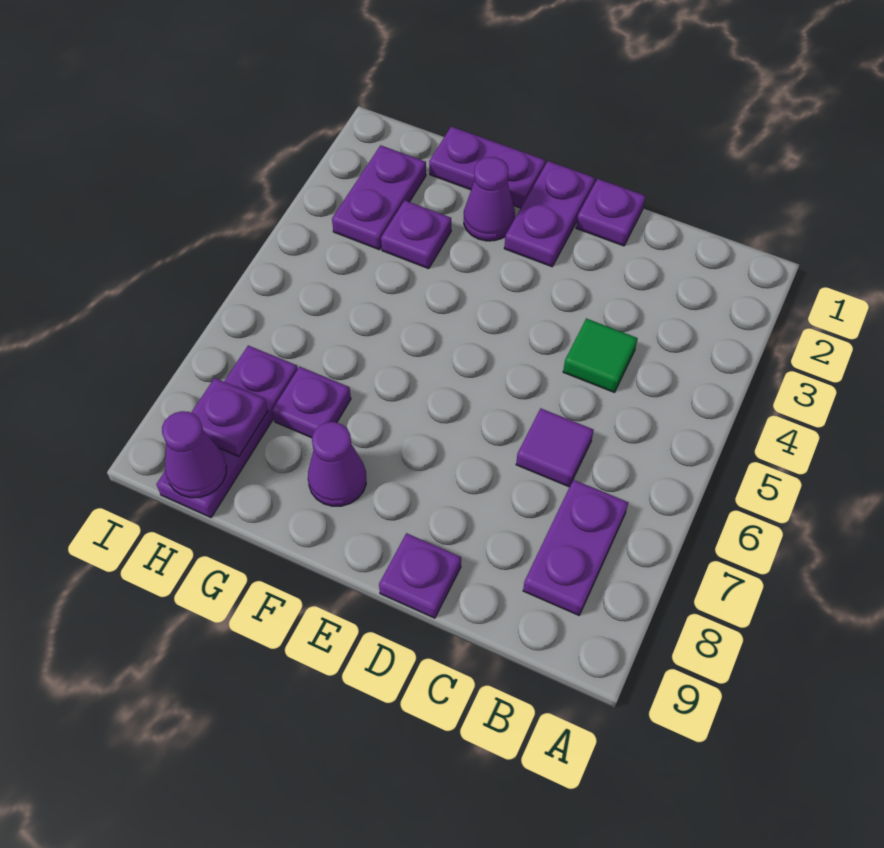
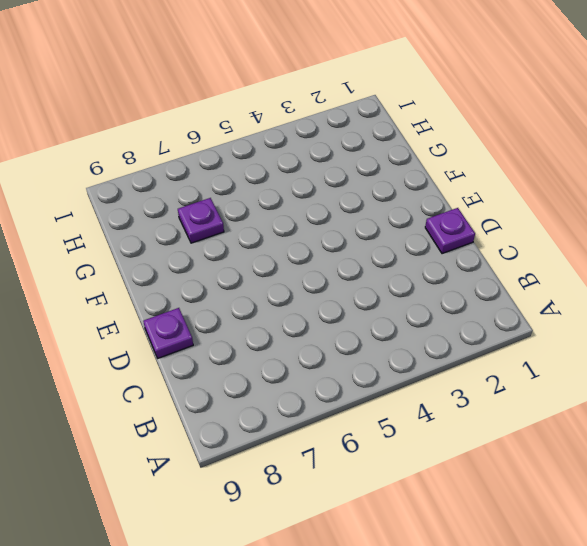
none -> purple plate B7:B8 level 1
none -> green tile C4 level 1
none -> purple tile C6 level 1

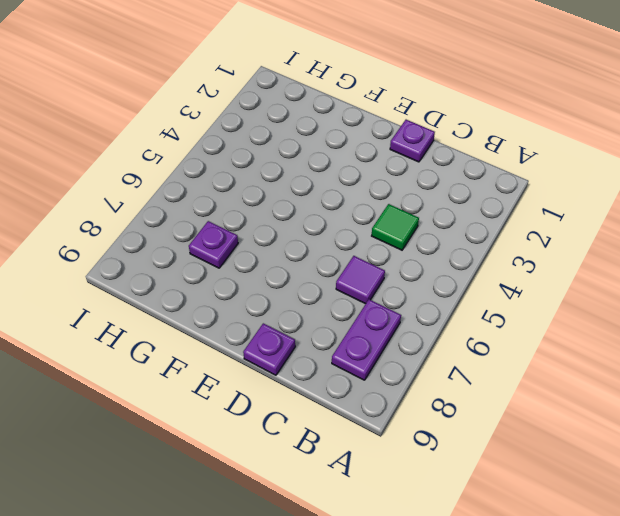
none -> purple plate E1:E2 level 1
none -> purple plate F1:G1 level 1
none -> purple cone F2 level 1

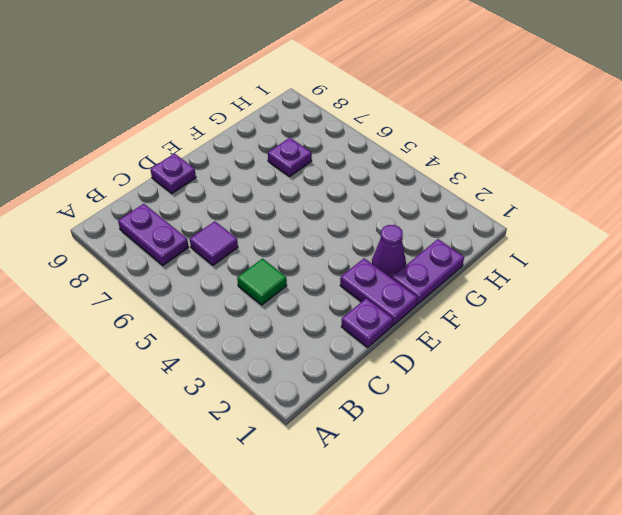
none -> purple cone F8 level 1
none -> purple plate G3 level 1
none -> purple plate H2:H3 level 1

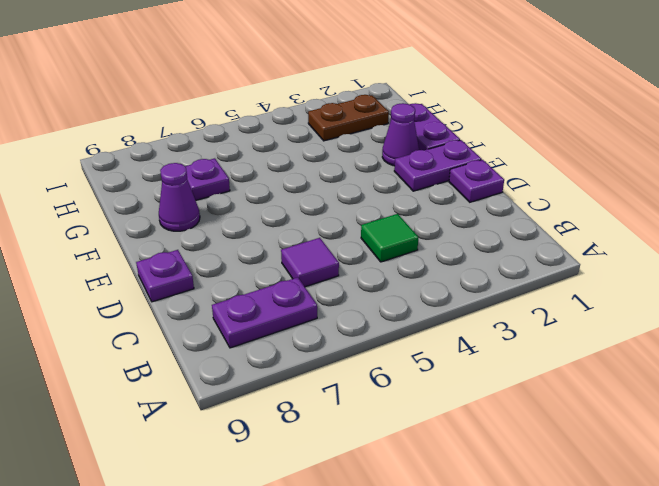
brown plate H2:H3 level 1 -> purple plate H2:H3 level 1
none -> purple plate G3 level 1
none -> purple plate H7:H9 level 1
none -> purple plate H8 level 2

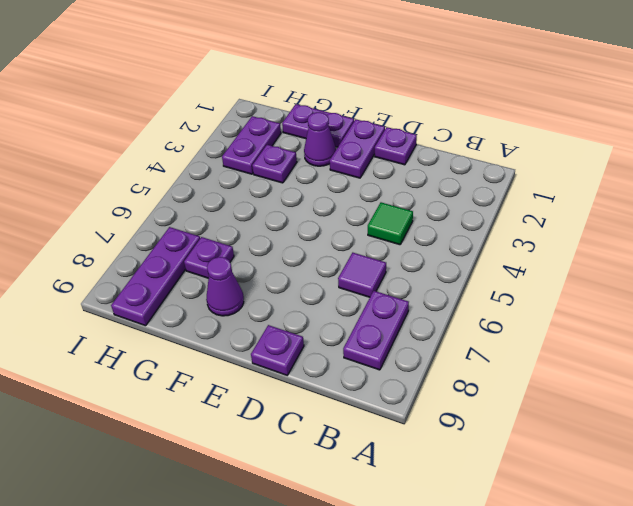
none -> purple plate H8 level 2
none -> purple cone H9 level 2

